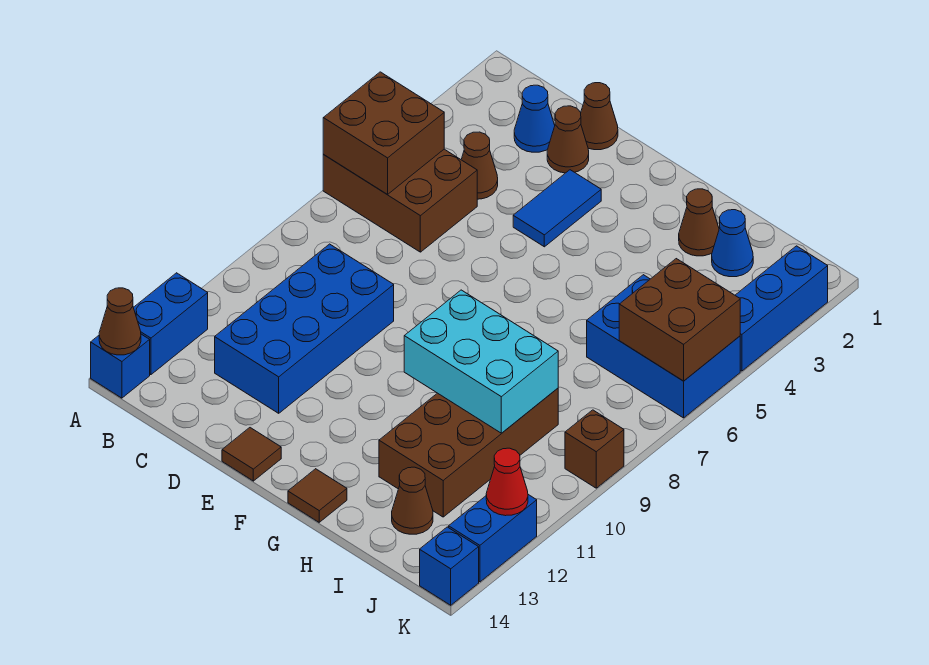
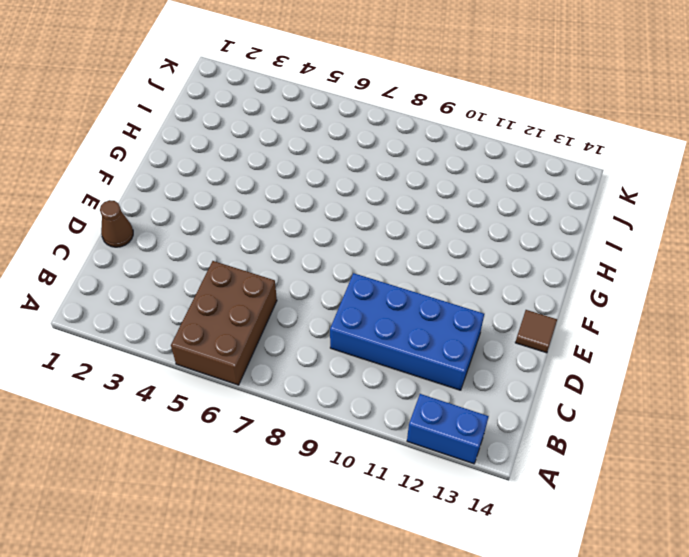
none -> blue brick A14 level 1
none -> blue cone C2 level 1
none -> brown cone C4 level 1

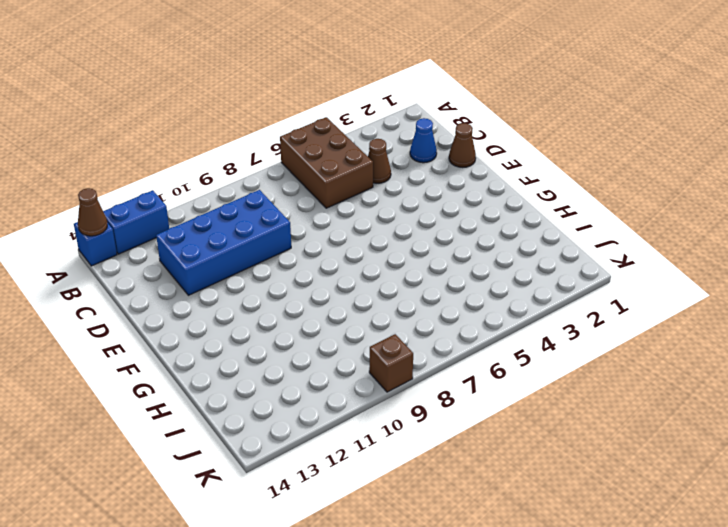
none -> brown cone D2 level 1
none -> blue tile E3:E4 level 1
none -> brown tile E14 level 1

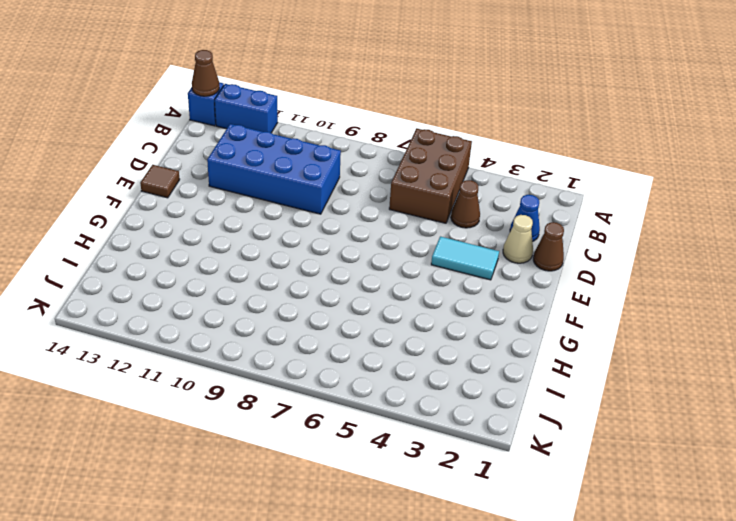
tan cone D2 level 1 -> brown cone D2 level 1
cyan tile E3:E4 level 1 -> blue tile E3:E4 level 1
none -> brown tile G14 level 1
none -> brown cone H2 level 1
none -> brown brick H9:I12 level 1

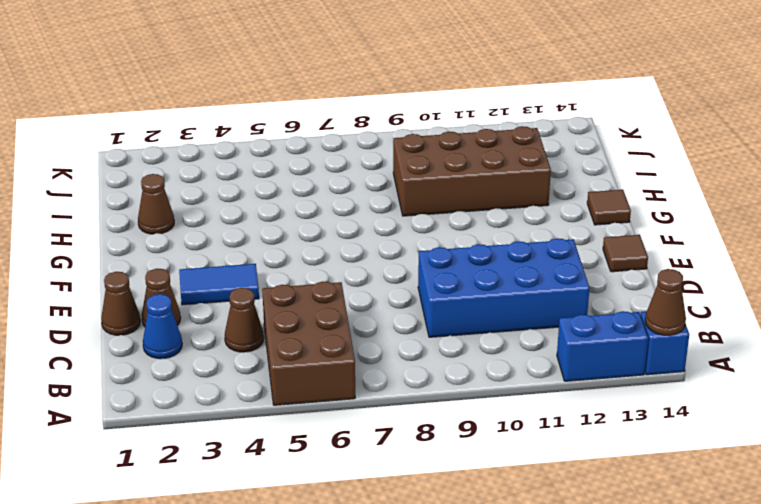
none -> blue cone I2 level 1
none -> blue brick I5:K6 level 1
none -> brown cone I13 level 1

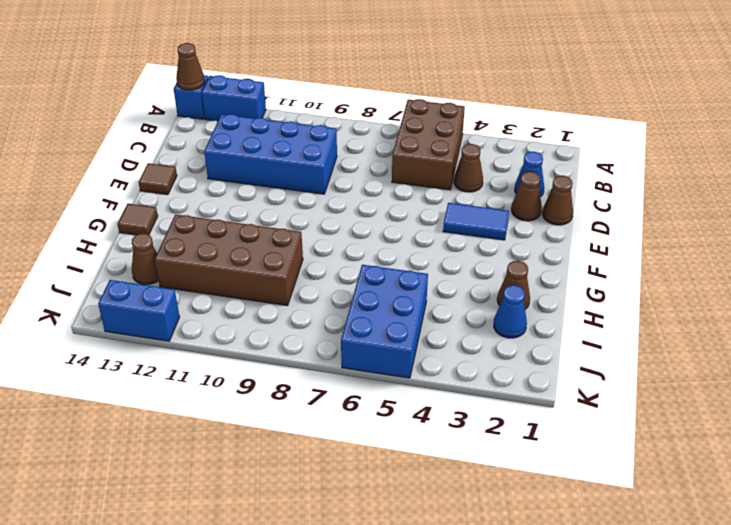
none -> blue brick K2:K4 level 1
none -> brown brick K9 level 1
none -> blue brick K14 level 1

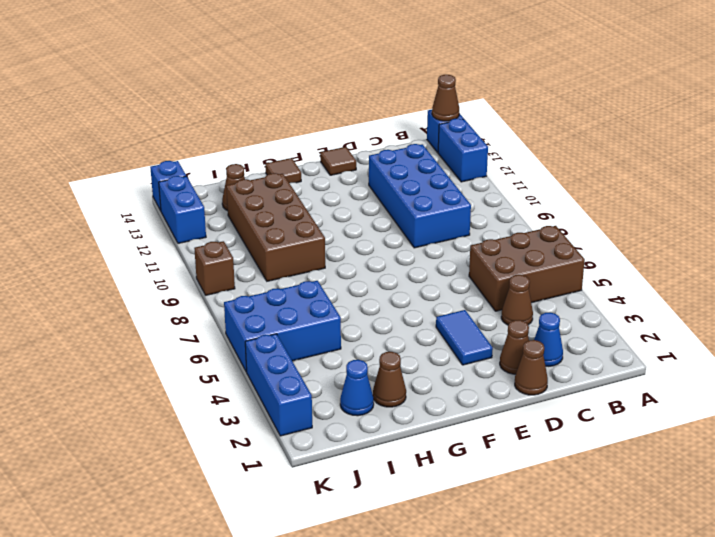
none -> brown brick A5:B6 level 2
none -> cyan brick G9:I10 level 2
none -> brown brick J5:K6 level 2

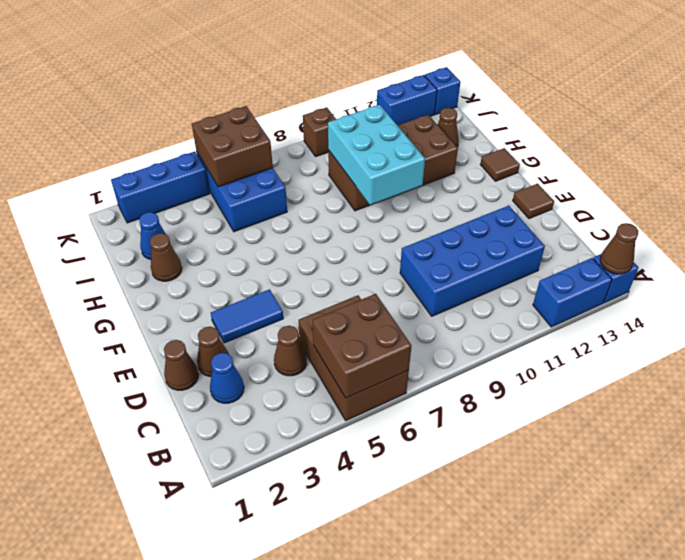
none -> red cone K12 level 2

